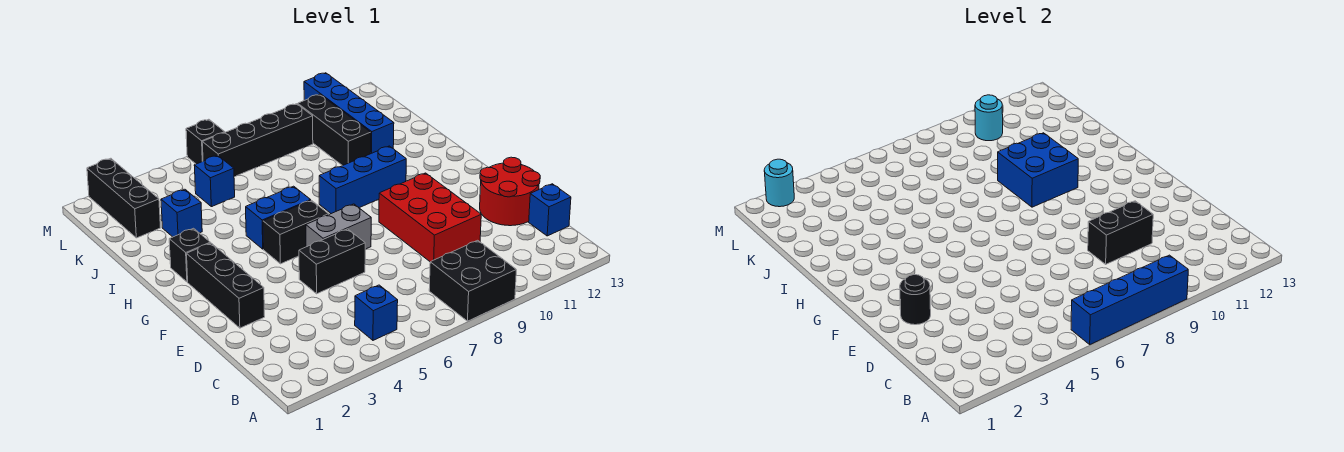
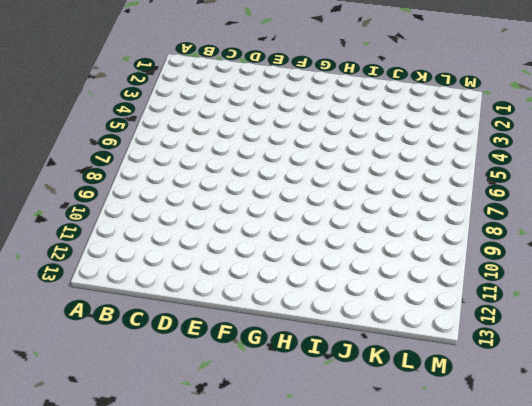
none -> black brick A8:B9 level 1
none -> blue brick B5 level 1
none -> blue brick C13 level 1

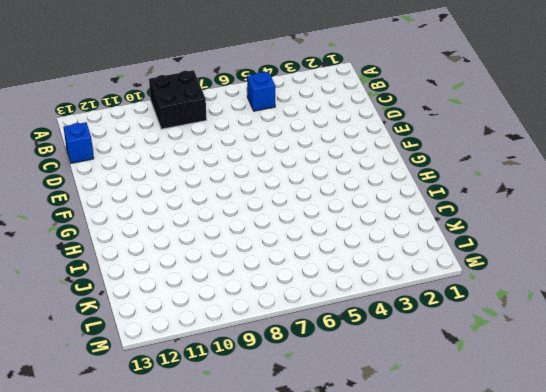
none -> red brick D9:F10 level 1
none -> red round brick D12:E13 level 1
none -> black brick E2:G2 level 1

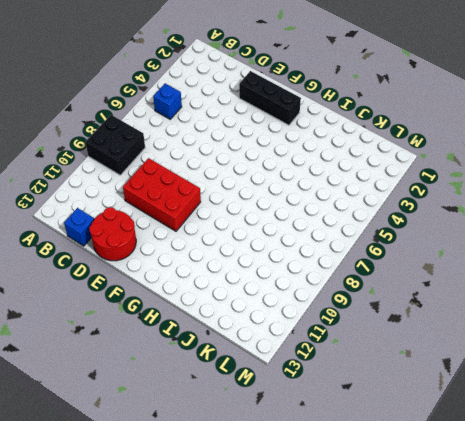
none -> black brick E5:E6 level 1
none -> grey brick F6:F7 level 1
none -> black brick G5:G6 level 1

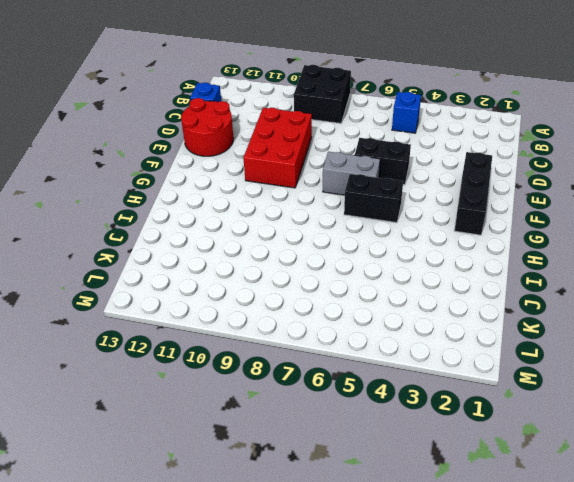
none -> black brick H2 level 1
none -> blue brick H5:H6 level 1
none -> blue brick H8:H10 level 1

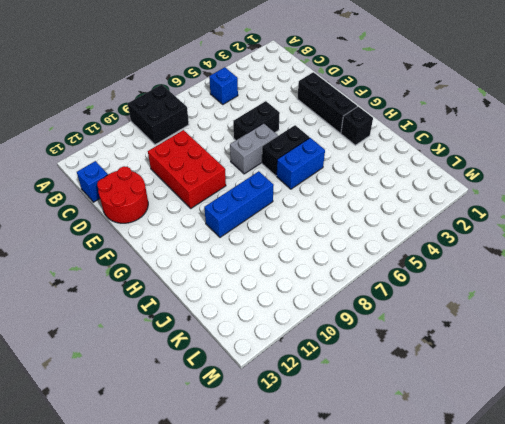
none -> blue brick J3 level 1
none -> black brick J10:L10 level 1
none -> blue brick J11:M11 level 1

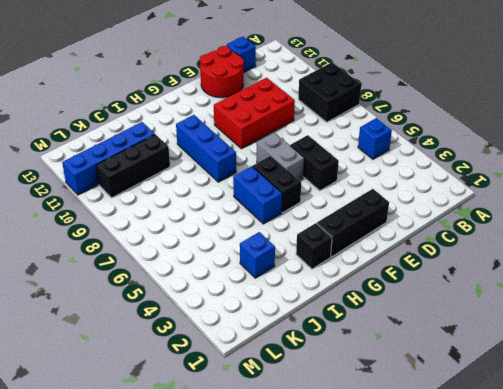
none -> black brick K2:M2 level 1
none -> blue brick K5 level 1
none -> black brick L6:L9 level 1

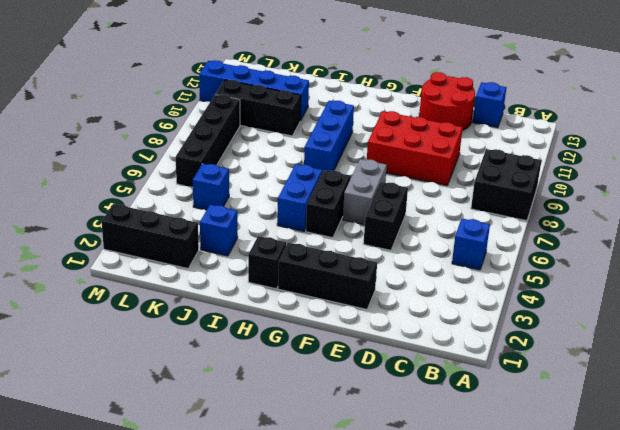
none -> black brick M6 level 1
none -> blue brick A6:A9 level 2
none -> black brick D9:D10 level 2

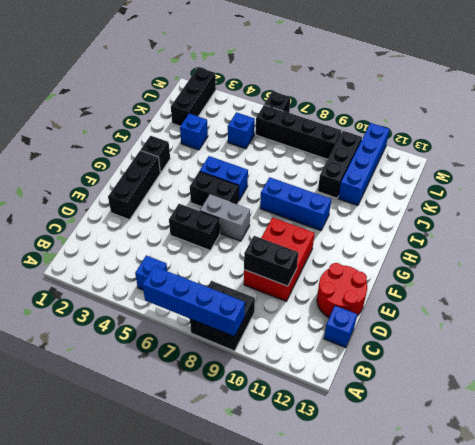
none -> black round brick E2 level 2
none -> blue brick H9:I10 level 2
none -> cyan round brick L10 level 2

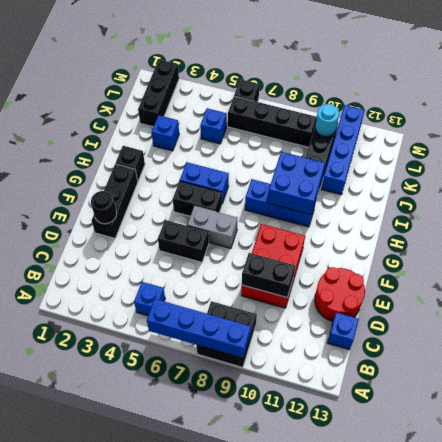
none -> cyan round brick M2 level 2

